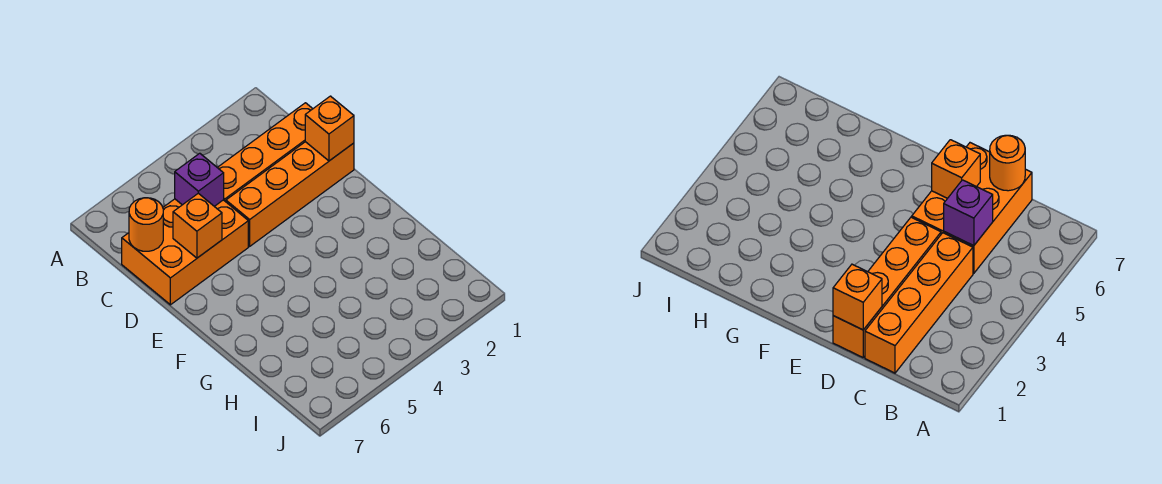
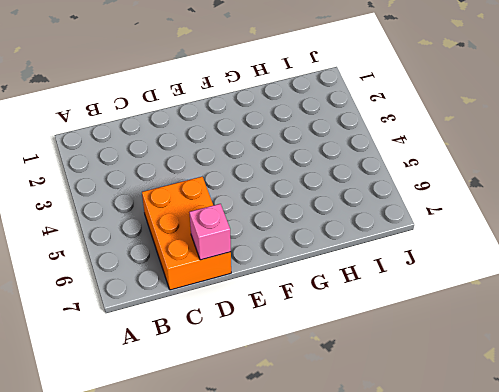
pink brick D7 level 2 -> none
none -> orange brick C1:C4 level 1
none -> orange brick D1:D4 level 1

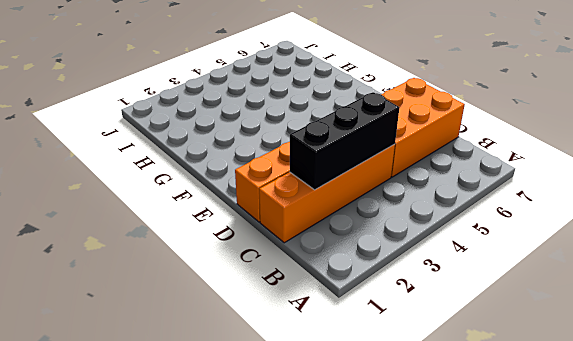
black brick C2:C4 level 2 -> none
none -> purple brick C5 level 2
none -> orange round brick C7 level 2

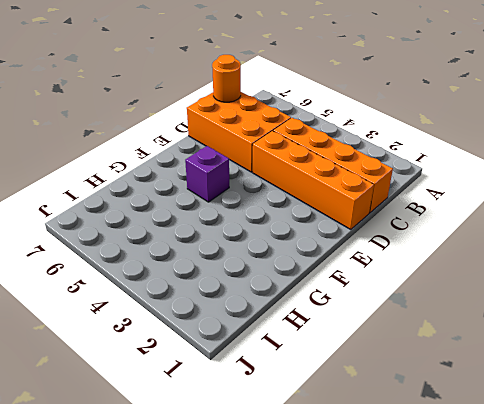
purple brick F5 level 1 -> purple brick C5 level 2
none -> orange brick D1 level 2
none -> orange brick D6 level 2

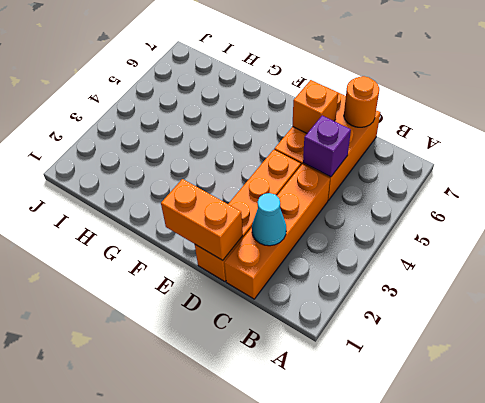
cyan cone C2 level 2 -> none
orange brick D1:E1 level 2 -> orange brick D1 level 2

